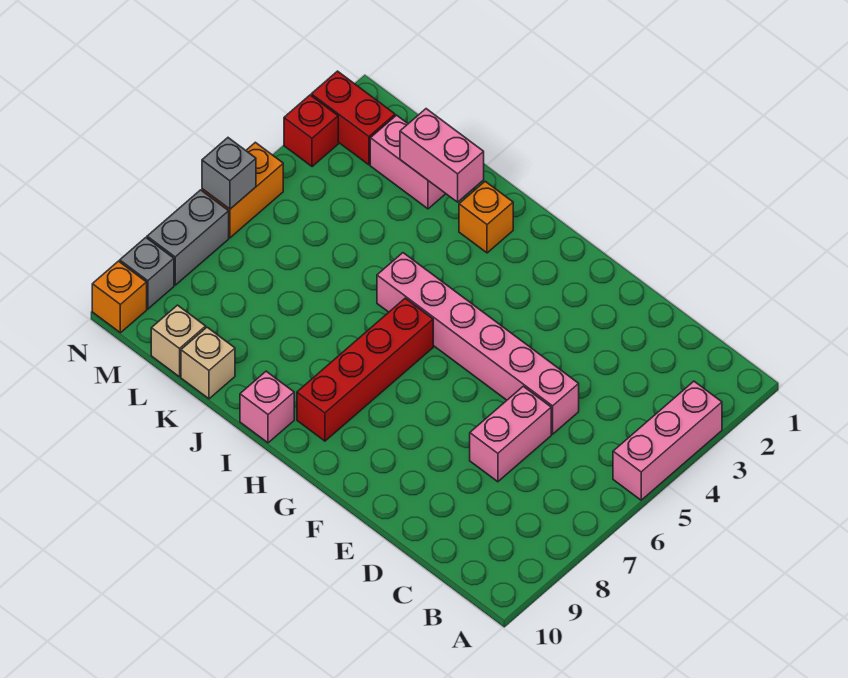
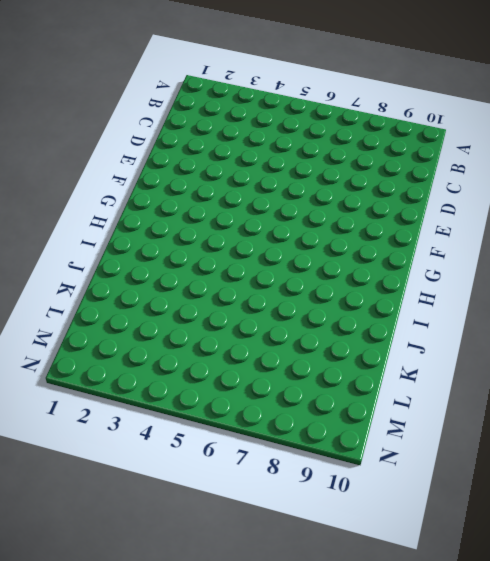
none -> pink brick A3:A5 level 1
none -> pink brick D5:I5 level 1
none -> pink brick D6:D7 level 1

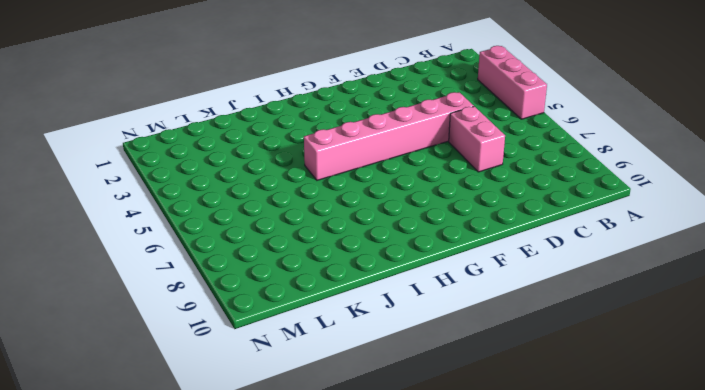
none -> red brick H6:H9 level 1
none -> orange brick I2 level 1
none -> pink brick I10 level 1

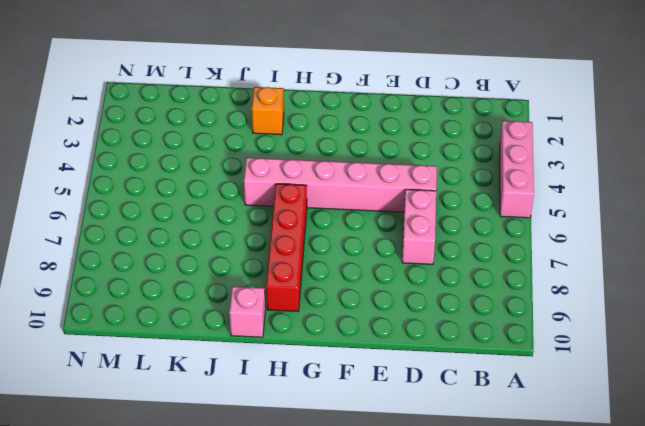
none -> pink brick K2:L2 level 1
none -> tan brick K10 level 1
none -> tan brick L10 level 1

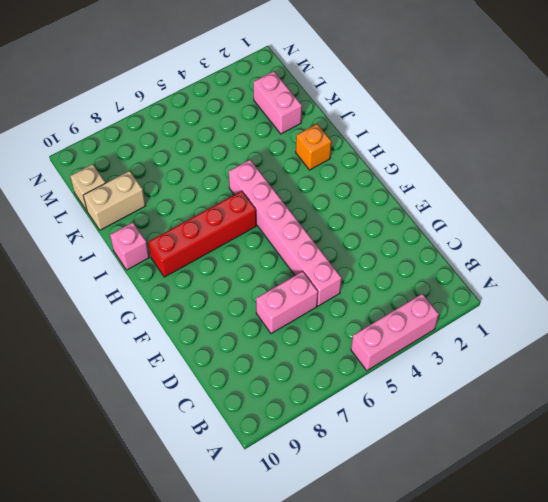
tan brick K9:K10 level 1 -> tan brick K10 level 1
none -> red brick M2:N2 level 1
none -> red brick N3 level 1
none -> orange brick N5:N6 level 1

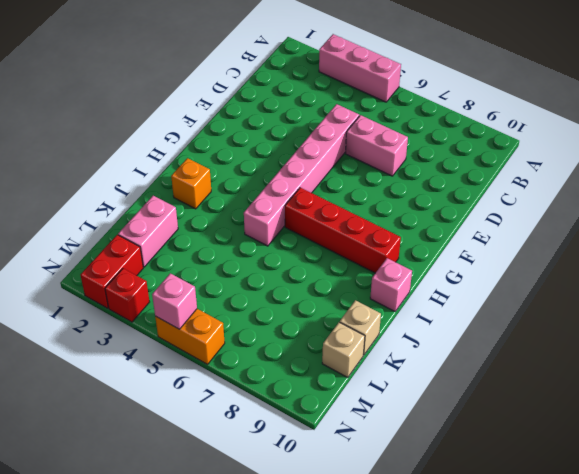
pink brick N5 level 2 -> none
none -> grey brick N7:N8 level 1
none -> grey brick N9 level 1
none -> orange brick N10 level 1

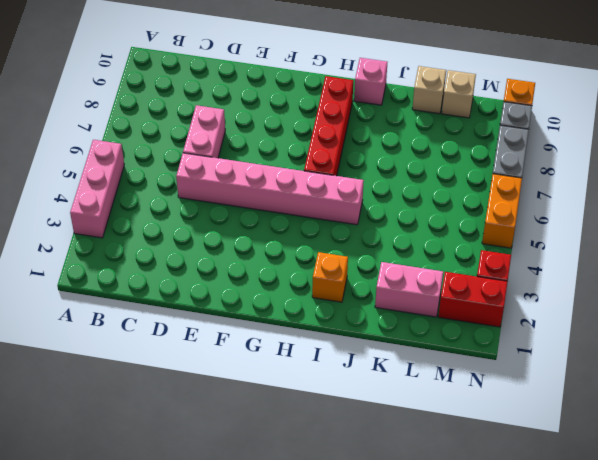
none -> pink brick J2:K2 level 2
none -> grey brick N6 level 2

